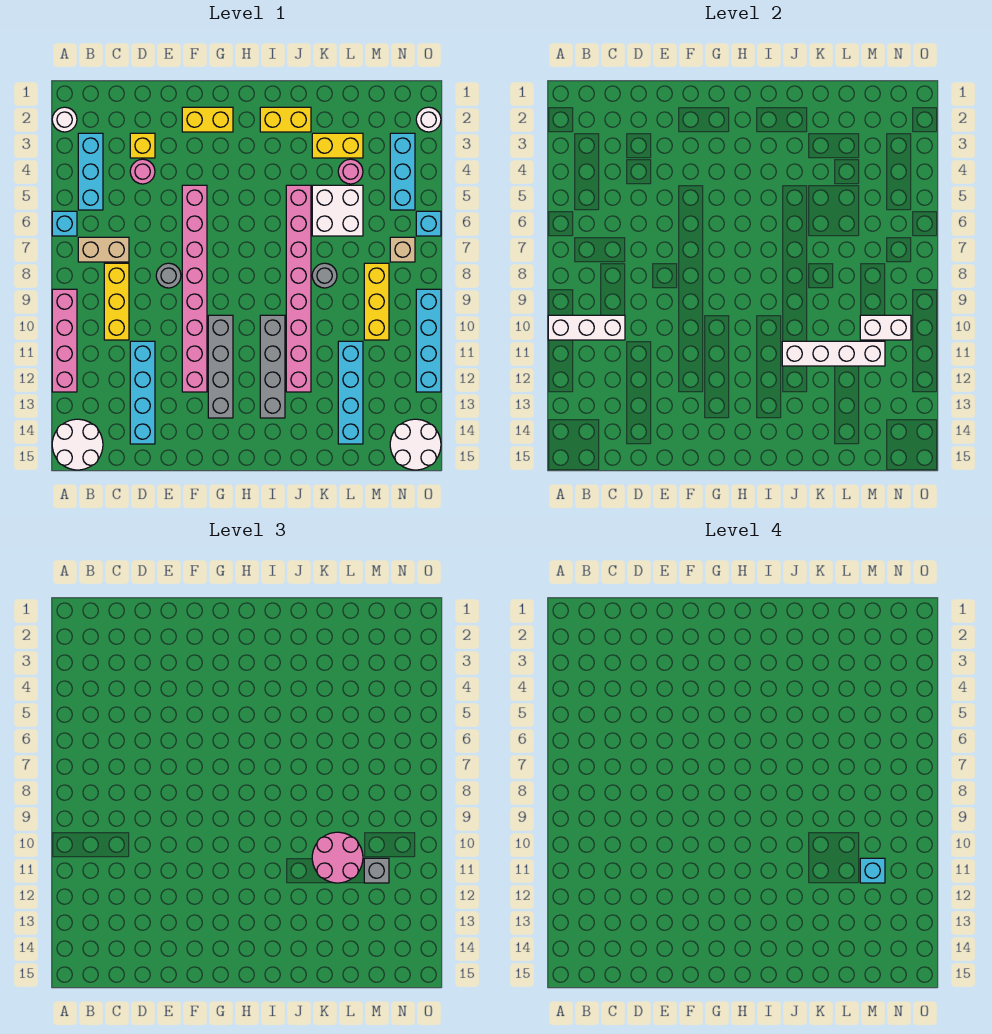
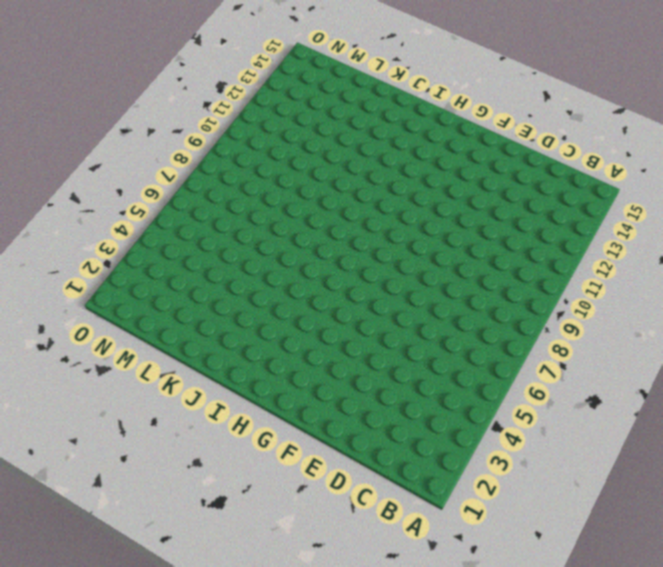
none -> white round brick A2 level 1
none -> cyan brick A6 level 1
none -> pink brick A9:A12 level 1
none -> white round brick A14:B15 level 1

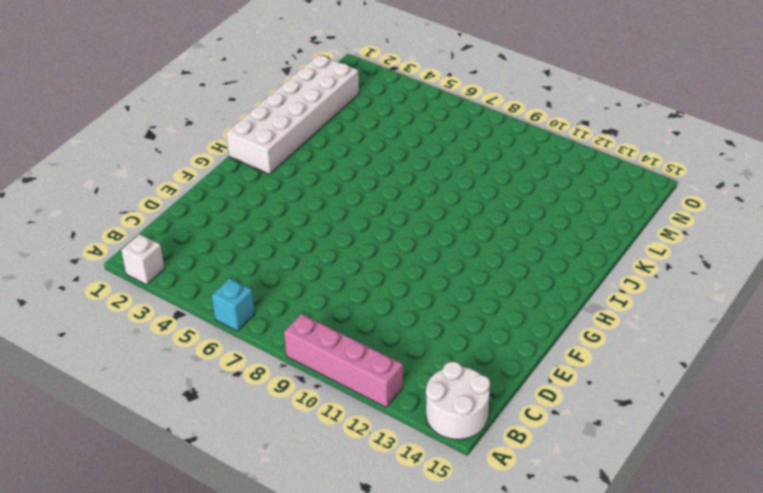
white brick A2 level 1 -> white round brick A2 level 1
white brick H1:M2 level 1 -> yellow brick I2:J2 level 1
none -> cyan brick B3:B5 level 1
none -> tan brick B7:C7 level 1
none -> yellow brick C8:C10 level 1
none -> yellow brick D3 level 1

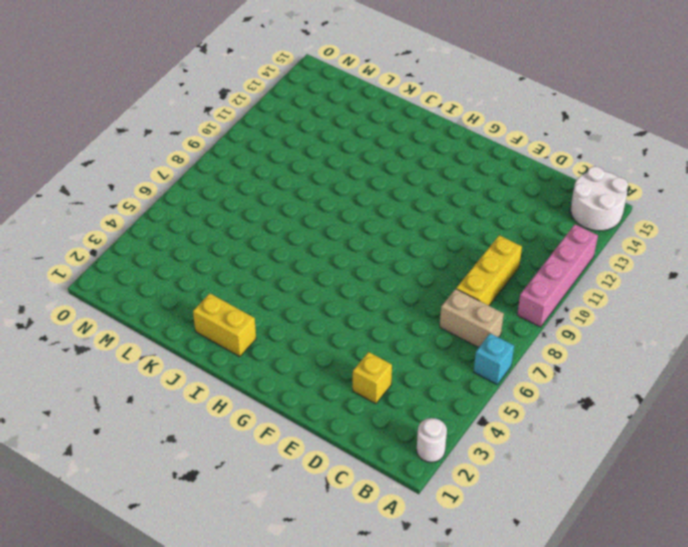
none -> cyan brick B3:B5 level 1
none -> pink round brick D4 level 1
none -> cyan brick D11:D14 level 1
none -> grey round brick E8 level 1

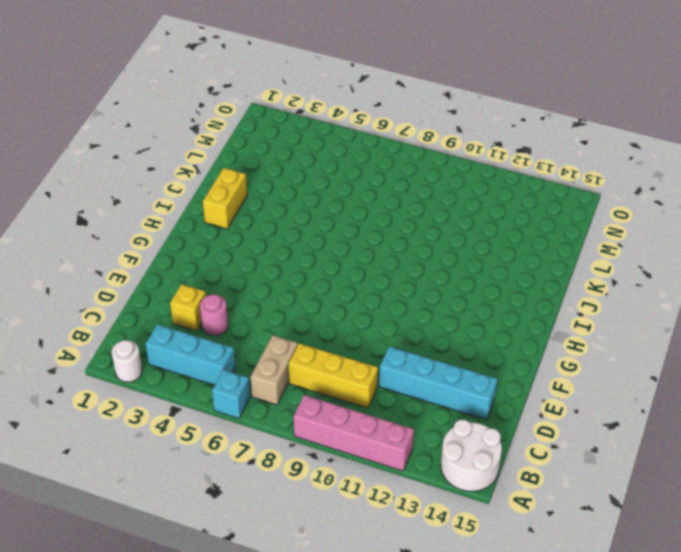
none -> grey round brick E8 level 1
none -> yellow brick F2:G2 level 1
none -> pink brick F5:F12 level 1
none -> grey brick G10:G13 level 1

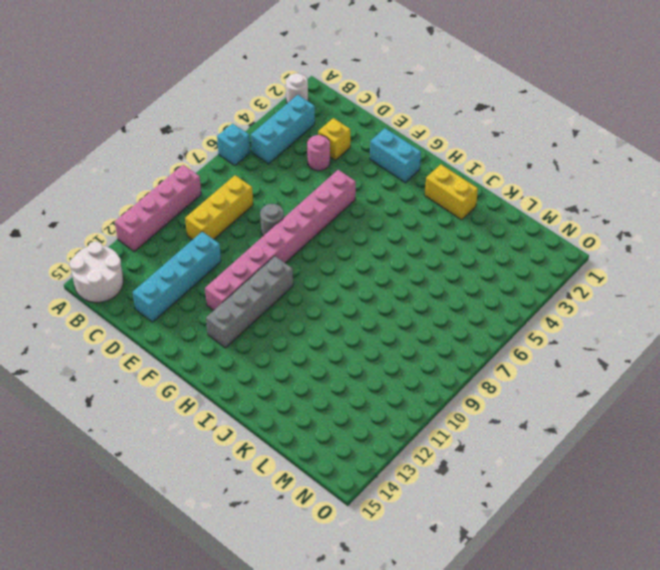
cyan brick F2:G2 level 1 -> yellow brick F2:G2 level 1
none -> tan brick B7:C7 level 1
none -> grey brick I10:I13 level 1
none -> pink brick J5:J12 level 1
none -> yellow brick K3:L3 level 1

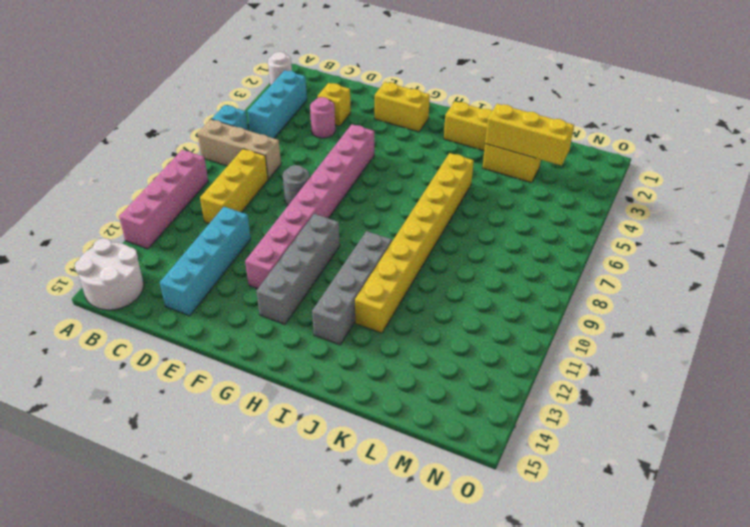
tan brick A7:C7 level 1 -> tan brick B7:C7 level 1
yellow brick J5:J12 level 1 -> pink brick J5:J12 level 1
yellow brick K3:M3 level 2 -> yellow brick M8:M10 level 1
none -> white brick K5:L6 level 1
none -> grey round brick K8 level 1
none -> pink round brick L4 level 1
none -> cyan brick L11:L14 level 1

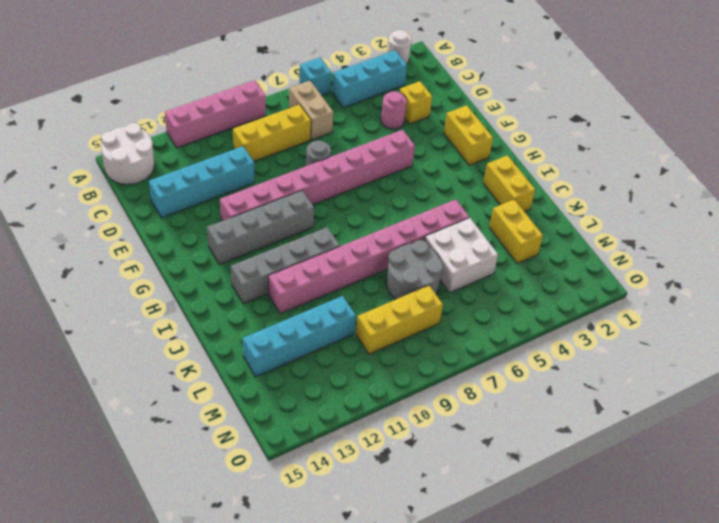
grey round brick K7:L8 level 1 -> grey round brick K8 level 1
none -> pink round brick L4 level 1
none -> cyan brick N3:N5 level 1
none -> tan brick N7 level 1
none -> white round brick N14:O15 level 1

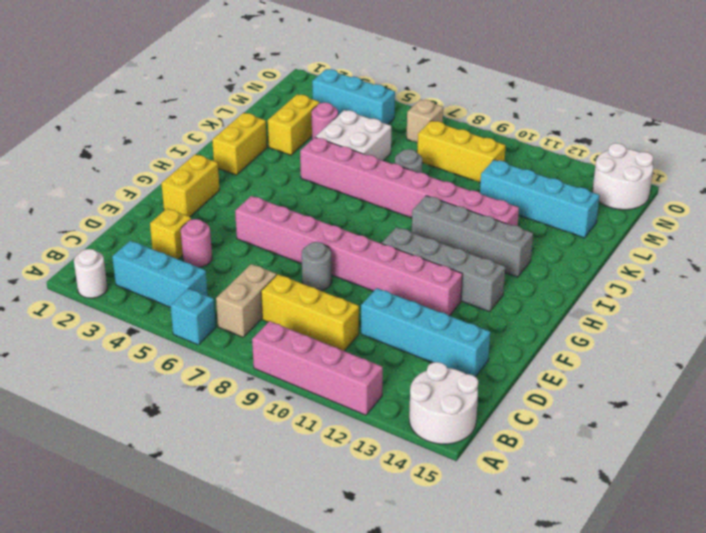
none -> white round brick O2 level 1
none -> cyan brick O6 level 1
none -> cyan brick O9:O12 level 1
none -> white brick A10:C10 level 2

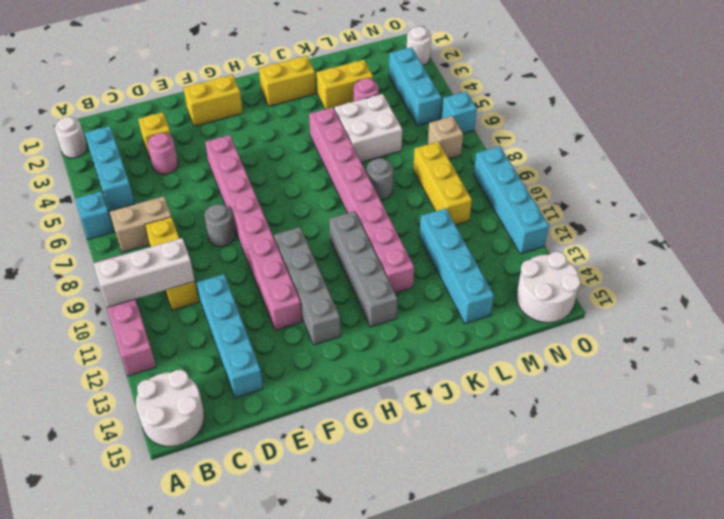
none -> white brick J11:M11 level 2
none -> white brick M10:N10 level 2
none -> pink round brick K10:L11 level 3
none -> grey brick M11 level 3

